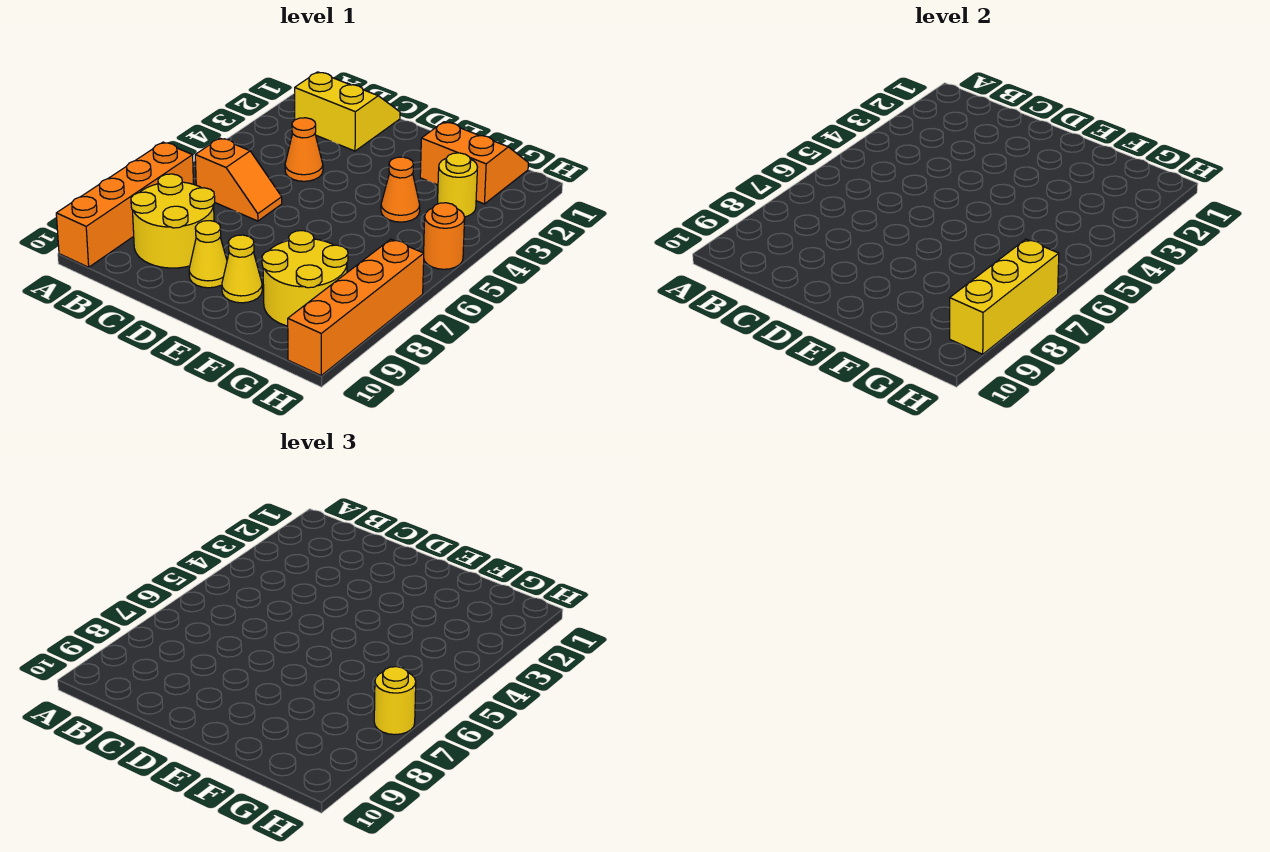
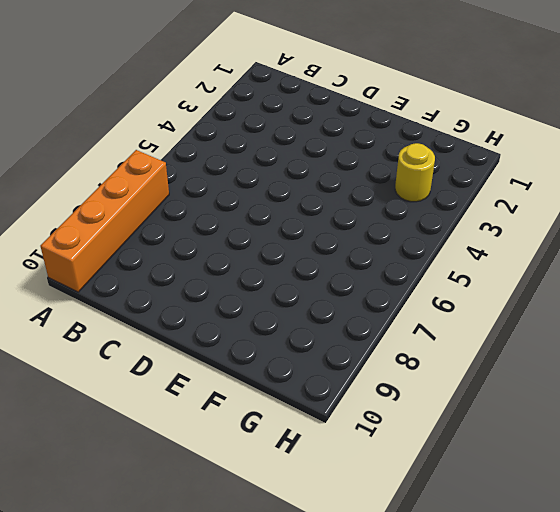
none -> yellow slope B1:C2 level 1 top 2
none -> orange slope B6:C6 level 1 top B
none -> yellow round brick B8:C9 level 1

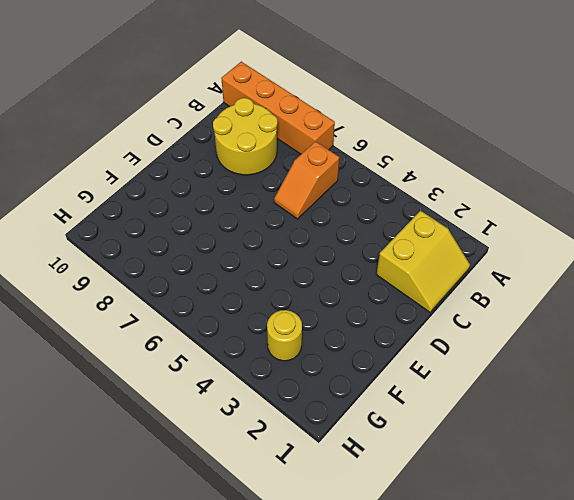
none -> orange cone C4 level 1
none -> yellow cone D9 level 1
none -> yellow cone E9 level 1

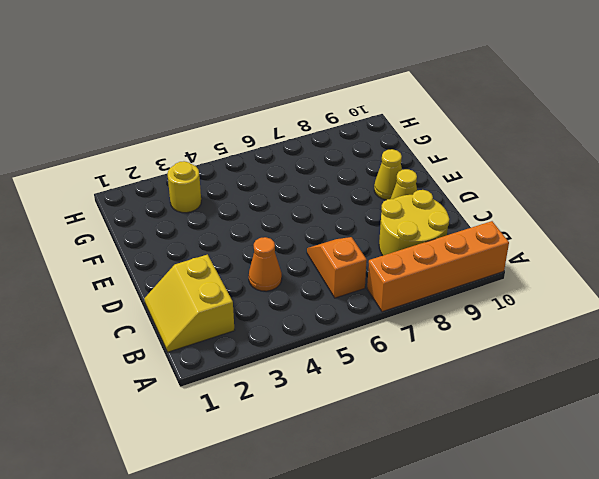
none -> orange slope F1:G2 level 1 top 2
none -> orange cone F4 level 1
none -> yellow round brick F8:G9 level 1

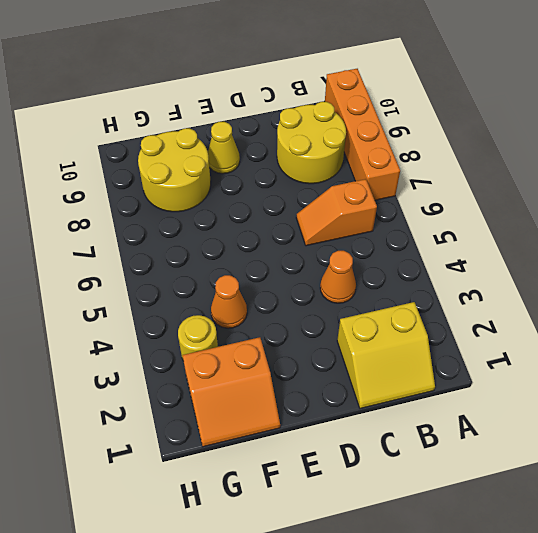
none -> yellow cone D9 level 1
none -> orange round brick H5 level 1
none -> orange brick H7:H10 level 1

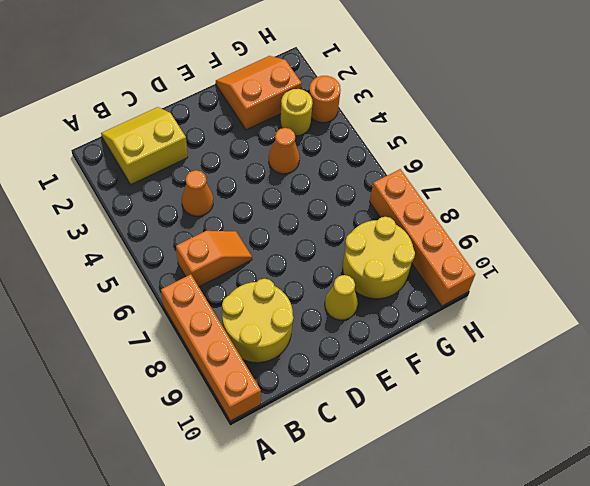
orange round brick H3 level 1 -> orange round brick H5 level 1
none -> yellow cone D9 level 1
none -> yellow brick H7:H9 level 2
none -> yellow round brick H7 level 3

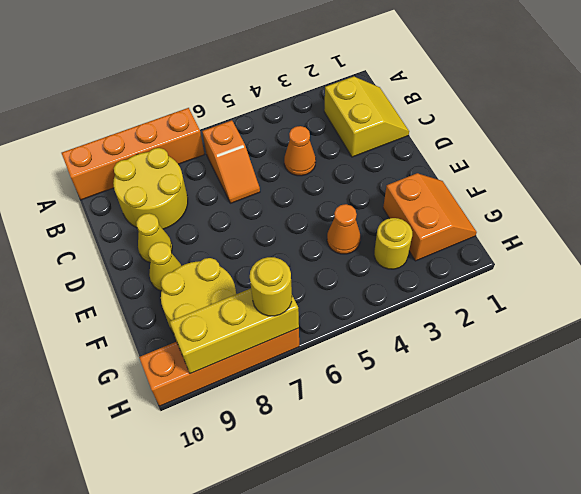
none -> orange round brick H5 level 1

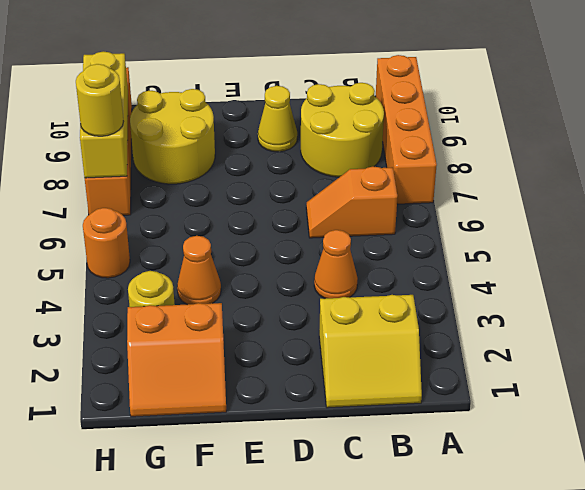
none -> yellow cone E9 level 1

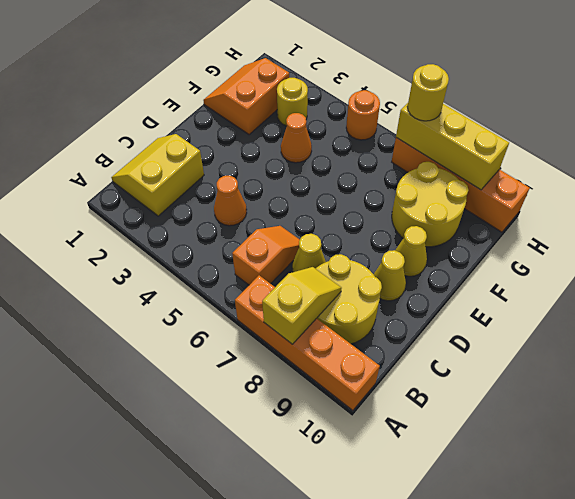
yellow slope A8:B8 level 2 top A -> none
yellow cone C7 level 1 -> none

